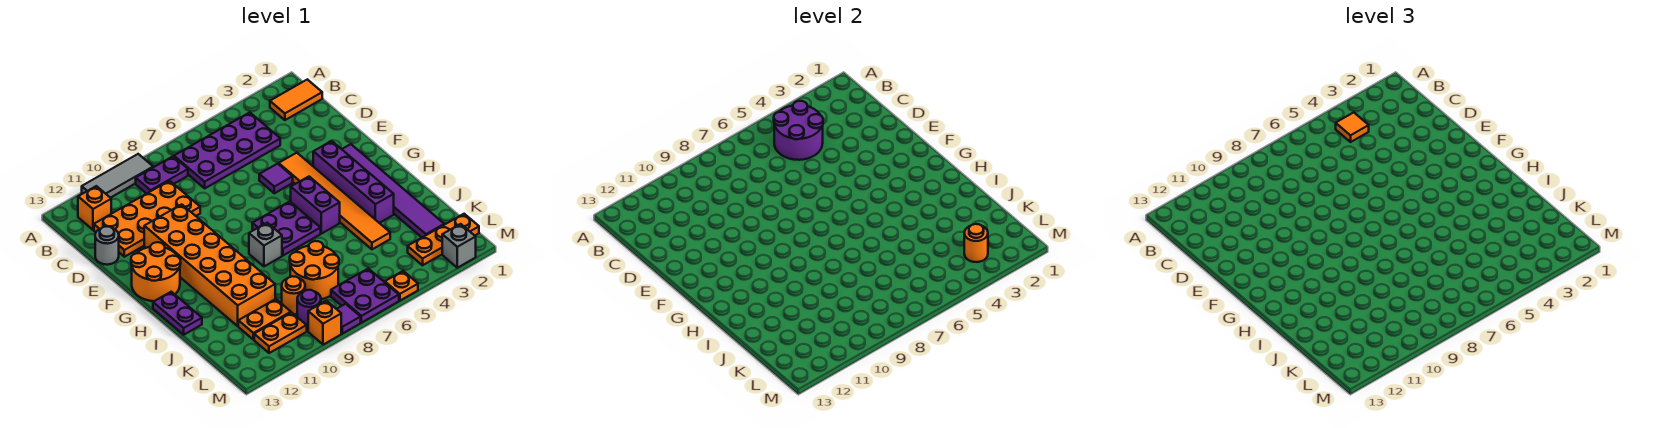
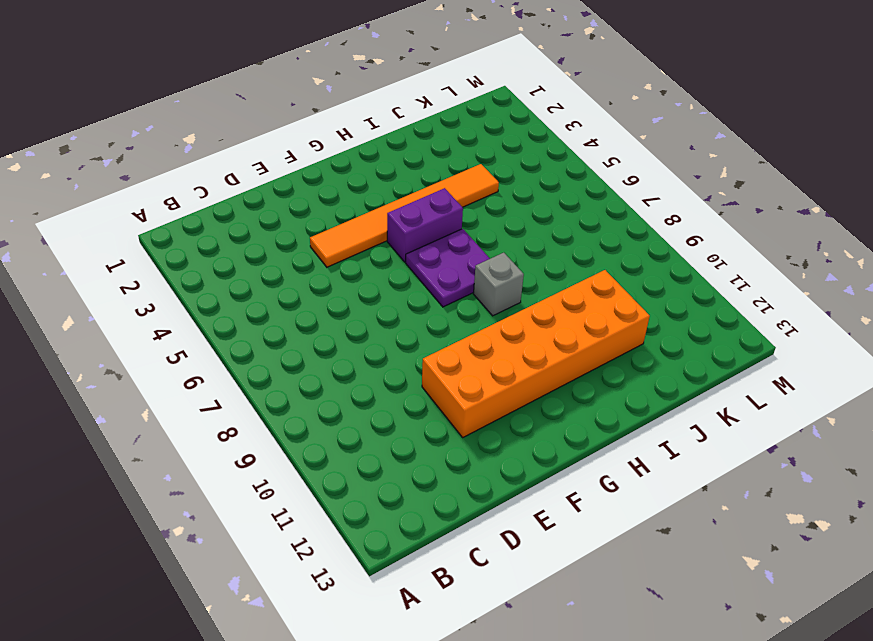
none -> grey tile A9:A11 level 1
none -> orange tile B1:B2 level 1
none -> purple plate B4:C7 level 1
none -> purple plate B8:B9 level 1

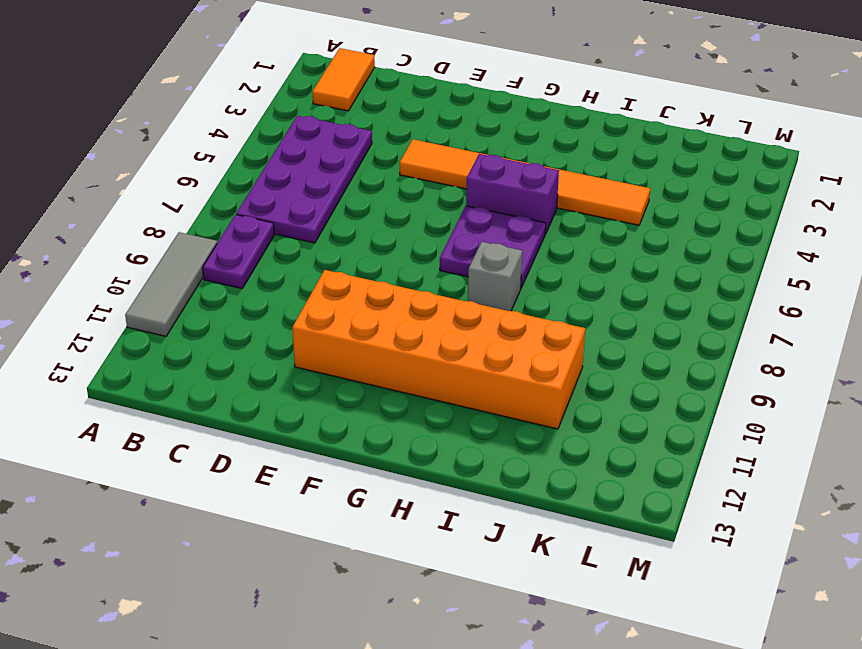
none -> orange brick B12 level 1
none -> orange plate C9:D12 level 1
none -> grey round brick D13 level 1
none -> purple tile E5 level 1

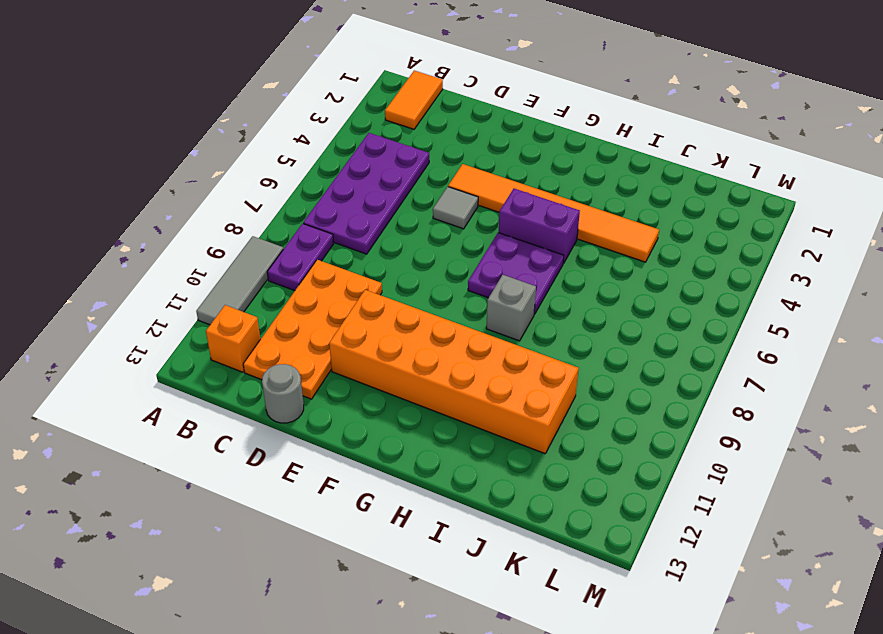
grey tile E5 level 1 -> purple tile E5 level 1
none -> purple tile F2:K2 level 1
none -> purple brick F3:I3 level 1
none -> orange round brick F12:G13 level 1
none -> purple plate H13:I13 level 1

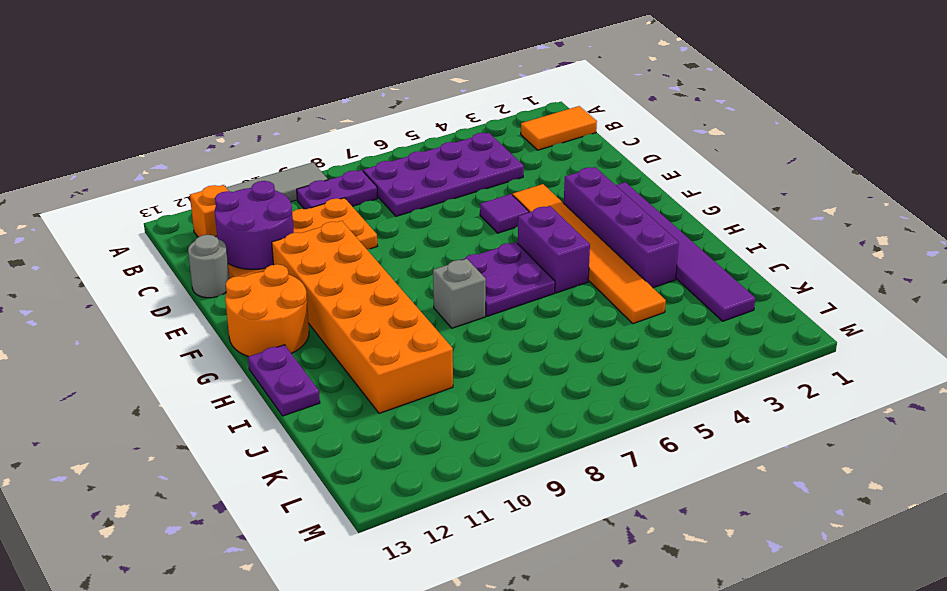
purple round brick C11:D12 level 2 -> purple round brick B4:C5 level 2
none -> orange round brick J7:K8 level 1
none -> orange round brick K9 level 1
none -> orange plate K10:K11 level 1
none -> orange plate L1:L3 level 1

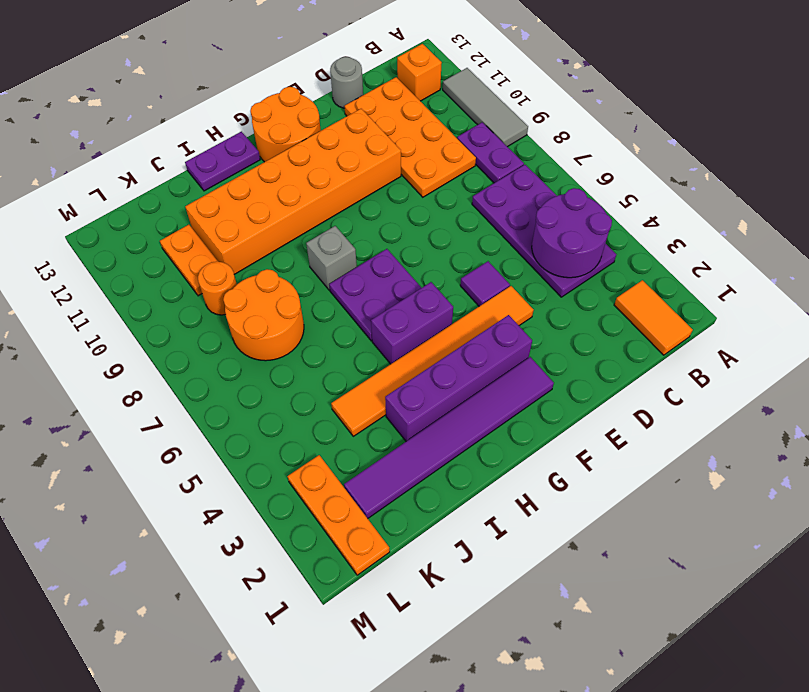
none -> purple plate L6:M7 level 1
none -> purple round brick L9 level 1
none -> orange plate L10:L11 level 1
none -> grey brick M2 level 1

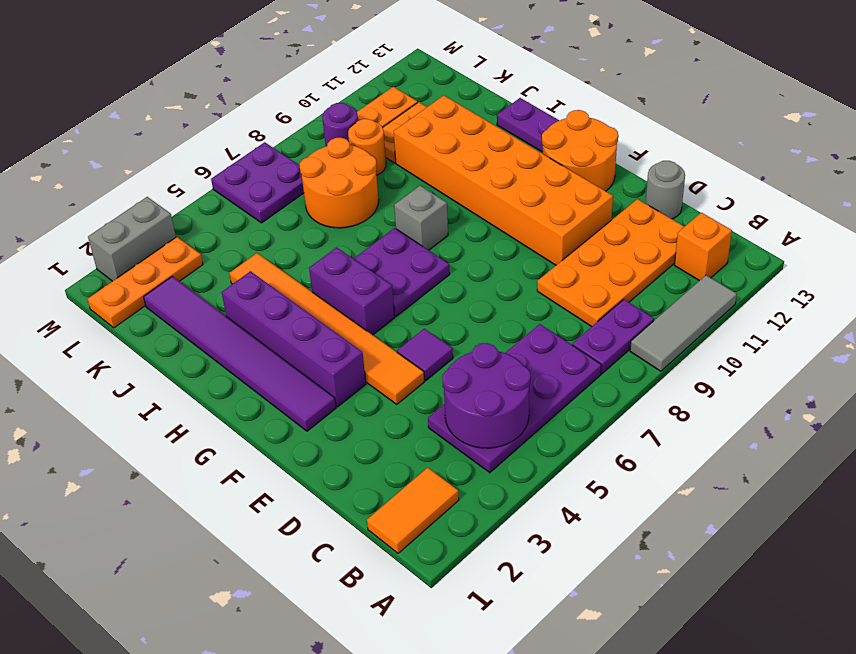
grey brick M2:M3 level 1 -> grey brick M2 level 1
none -> orange plate M5 level 1
none -> purple tile M8 level 1
none -> orange brick M9 level 1
none -> orange round brick L3 level 2

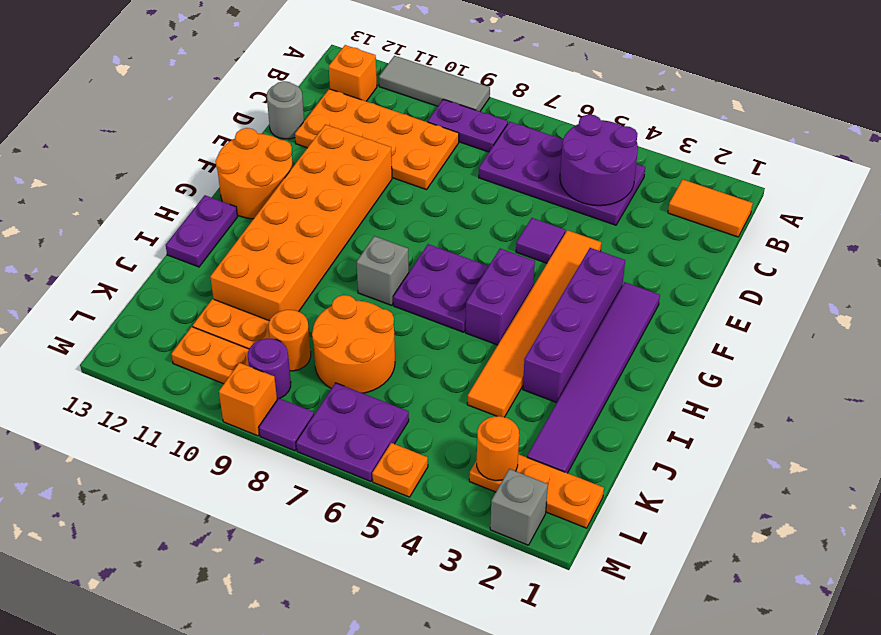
none -> orange tile B4 level 3

